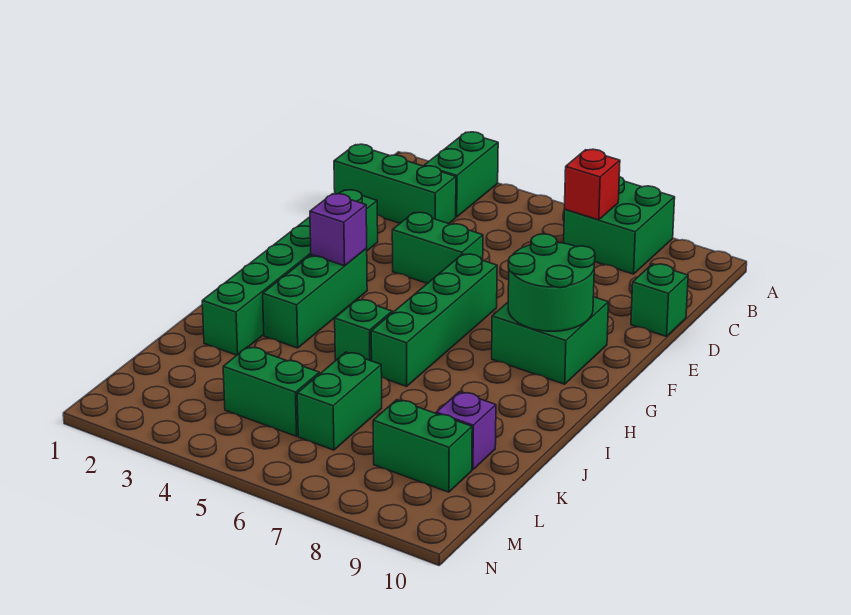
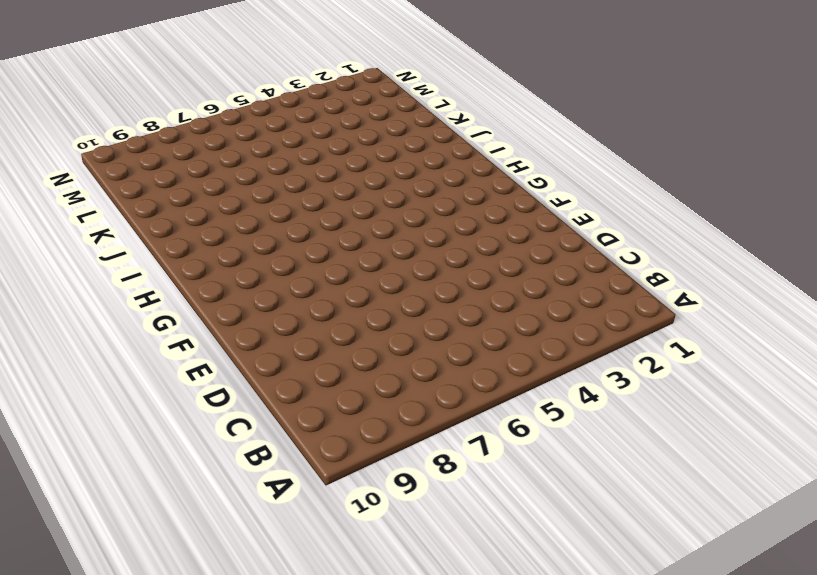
none -> green brick A3:B3 level 1
none -> green brick A7:B8 level 1
none -> green brick C1:C3 level 1

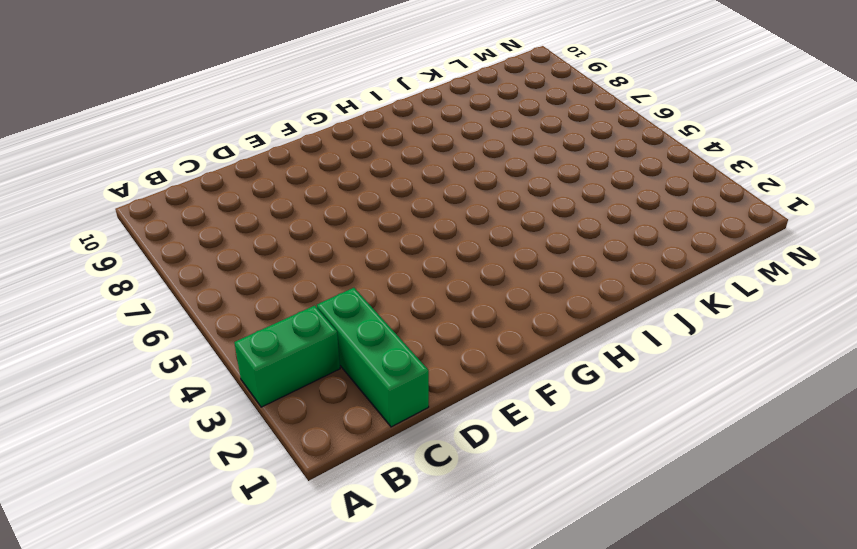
none -> green brick A7:B8 level 1
none -> green brick D10 level 1
none -> green brick E2:J2 level 1

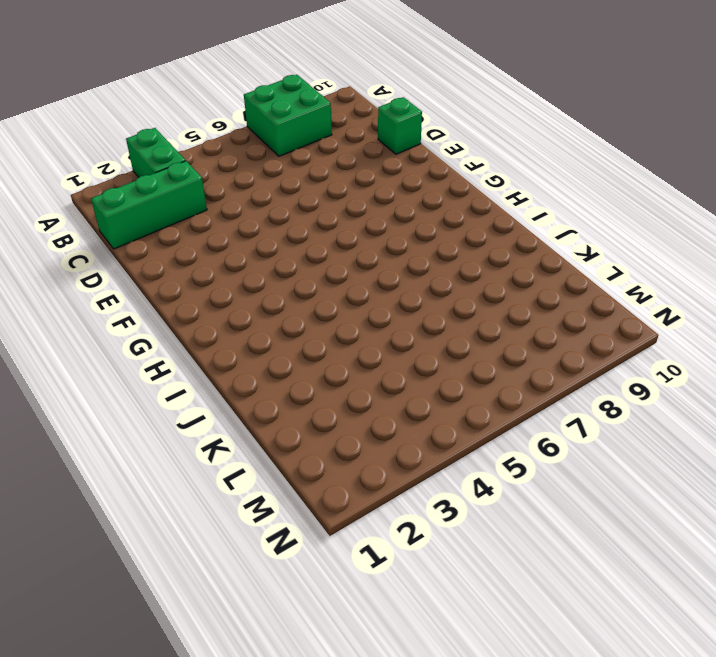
none -> green brick E2:J2 level 1
none -> green brick E4:E5 level 1
none -> green brick F6:I6 level 1

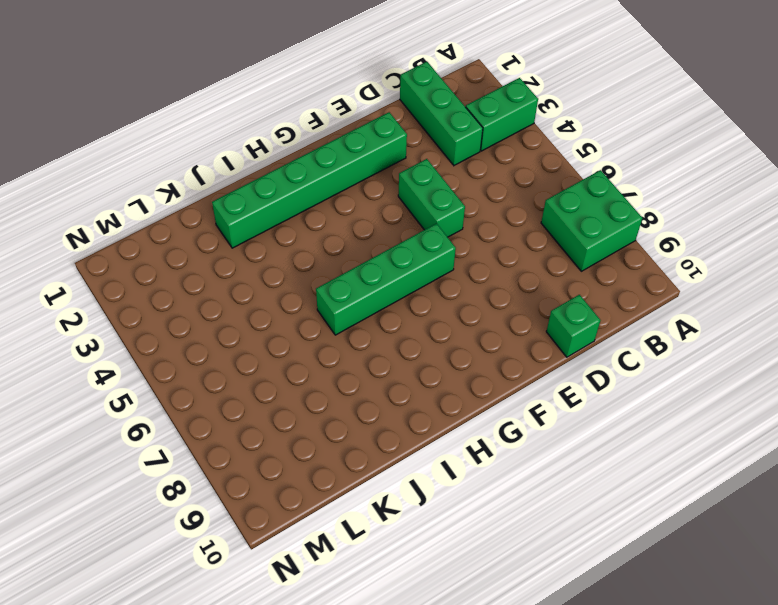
none -> green brick F8:G9 level 1
none -> green brick G3:I3 level 1
none -> green brick I5 level 1

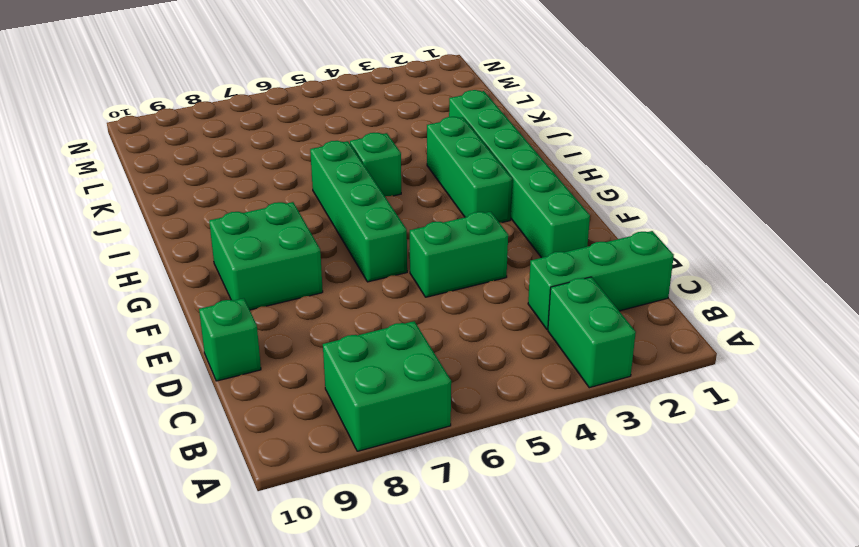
none -> green brick K6:L6 level 1
none -> purple brick K9 level 1
none -> green brick L4:L5 level 1

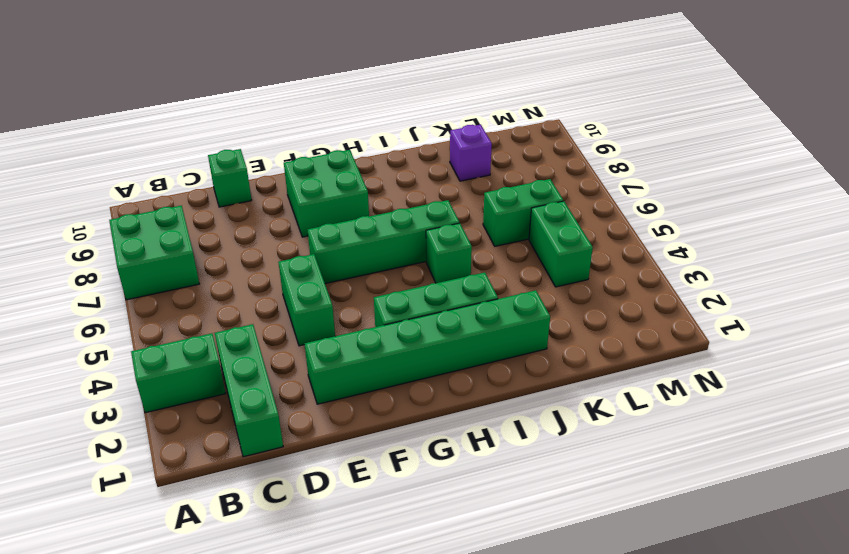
none -> green brick L8:L9 level 1
none -> red brick B7 level 2
none -> green round brick F8:G9 level 2

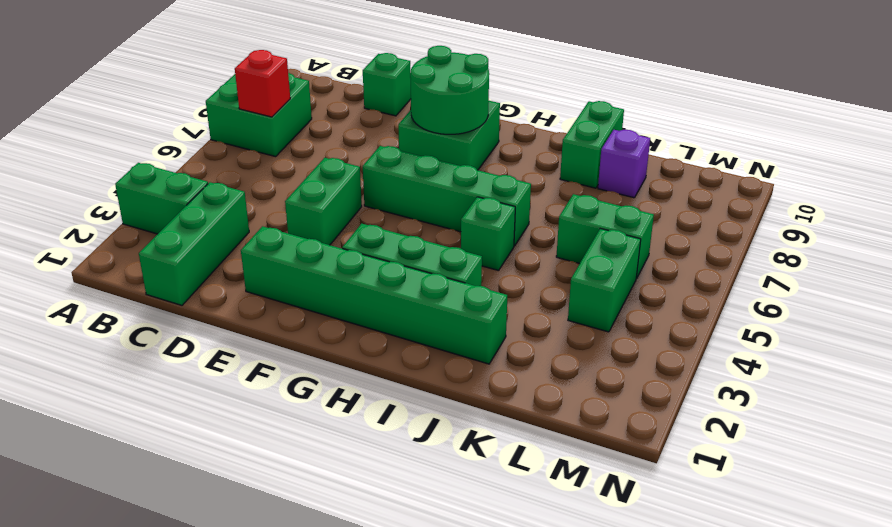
green brick J9:J10 level 1 -> green brick L8:L9 level 1
none -> purple brick G3 level 2

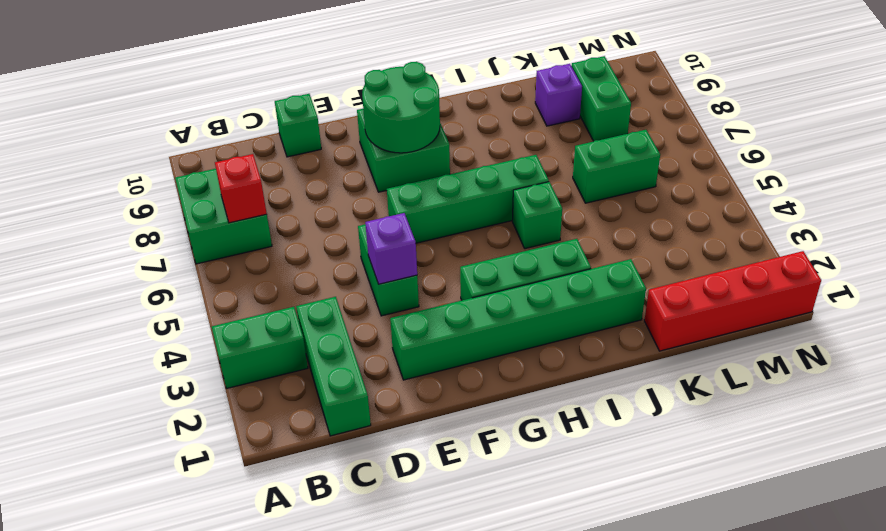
purple brick E4 level 2 -> purple brick G3 level 2
red brick K1:N1 level 1 -> none
none -> green brick L4:L5 level 1

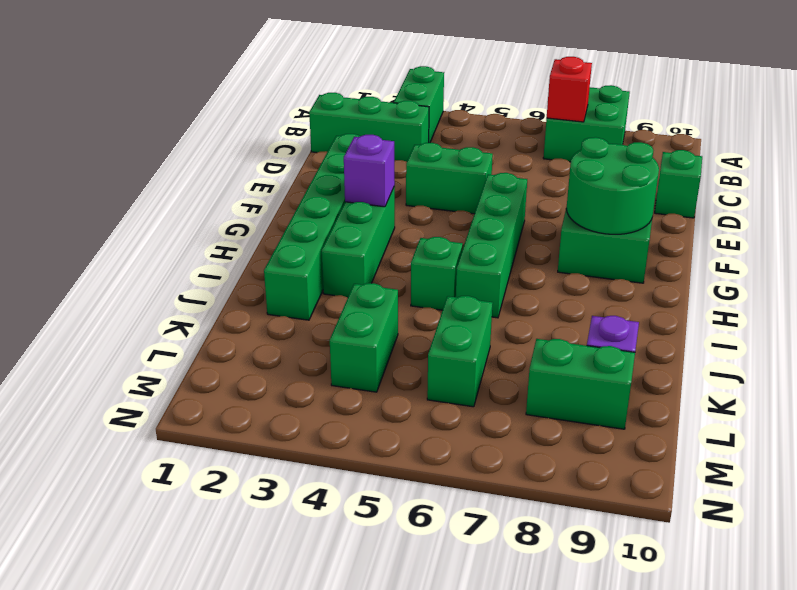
green brick K4:L4 level 1 -> green brick L4:L5 level 1

